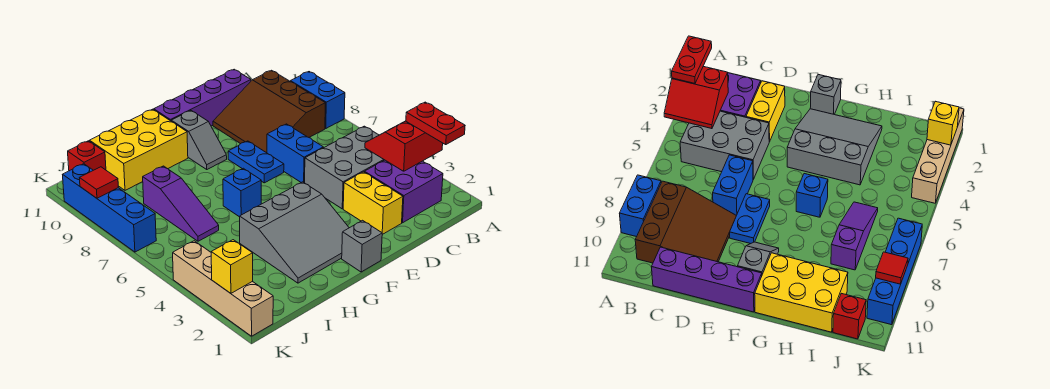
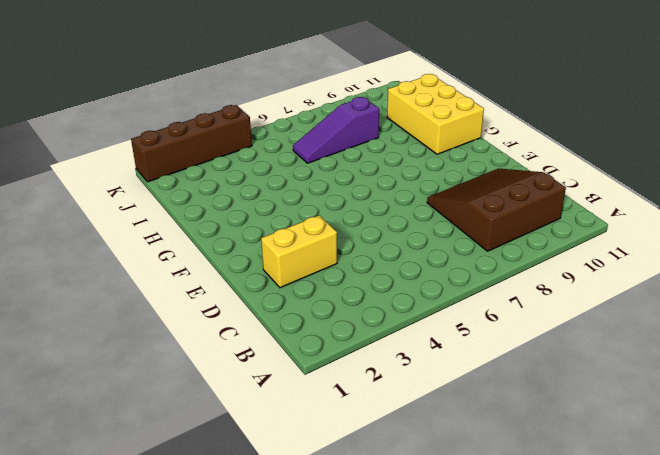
brown brick K1:K4 level 1 -> tan brick K1:K4 level 1
none -> blue brick A8:A9 level 1
none -> purple brick B2:C3 level 1
none -> grey brick B4:D5 level 1

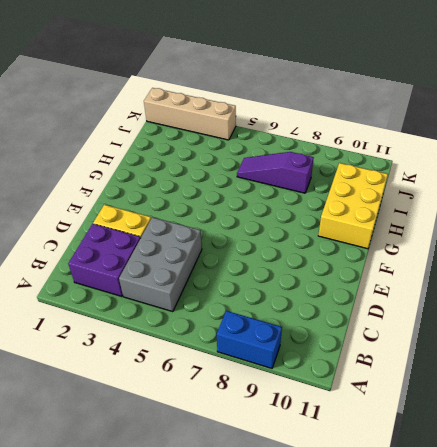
none -> brown slope B8:D10 level 1 top B
none -> purple brick C11:F11 level 1
none -> blue brick D6:D7 level 1

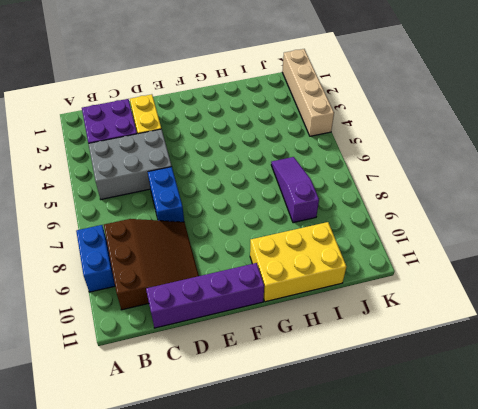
none -> blue plate E7:E8 level 1
none -> grey brick F1 level 1
none -> grey slope F2:H4 level 1 top 4

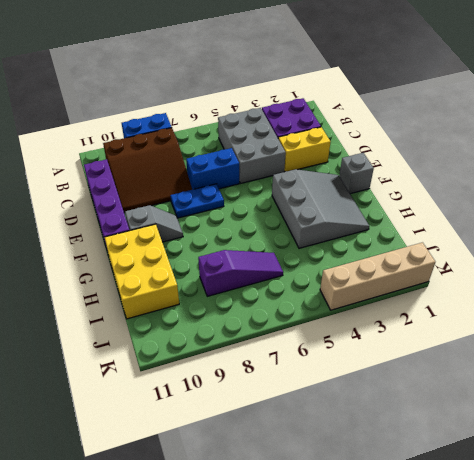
none -> blue brick G6 level 1
none -> red brick J11 level 1
none -> blue brick K7:K10 level 1

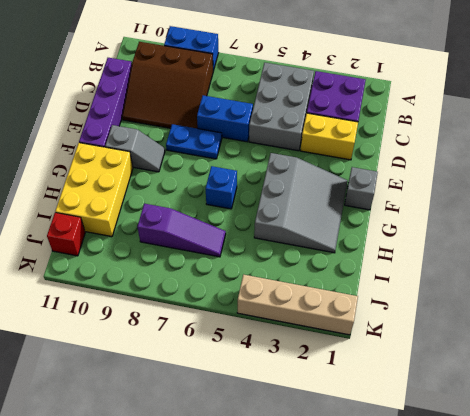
none -> blue brick K7:K10 level 1
none -> red slope A3:B4 level 2 top 3
none -> yellow brick K2 level 2

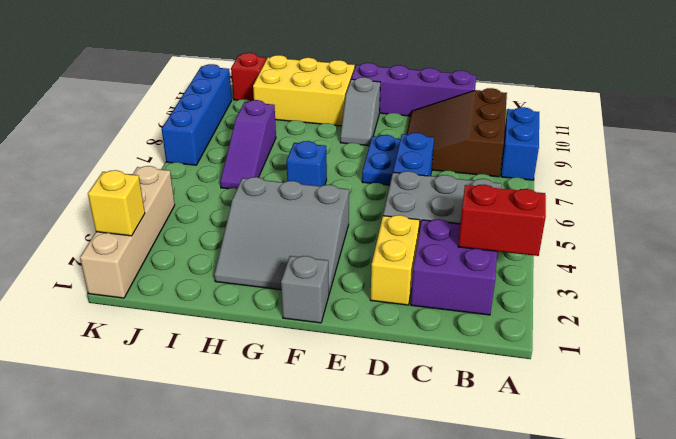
none -> red tile K9 level 2
none -> red plate A2:A3 level 3

